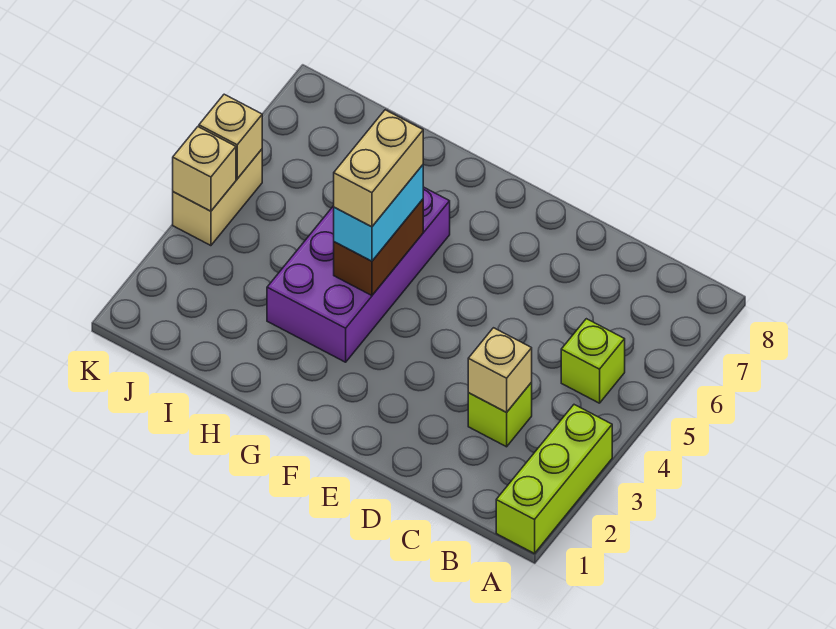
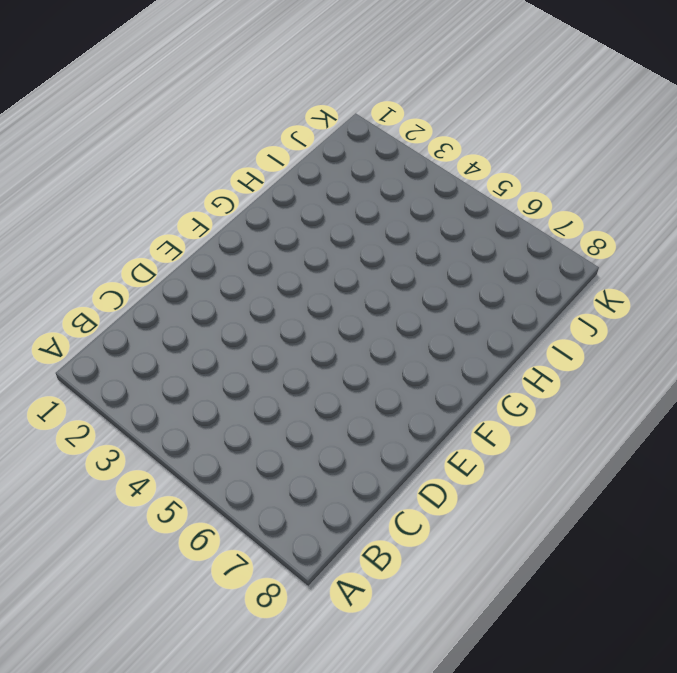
none -> lime brick A1:A3 level 1
none -> lime brick B5 level 1

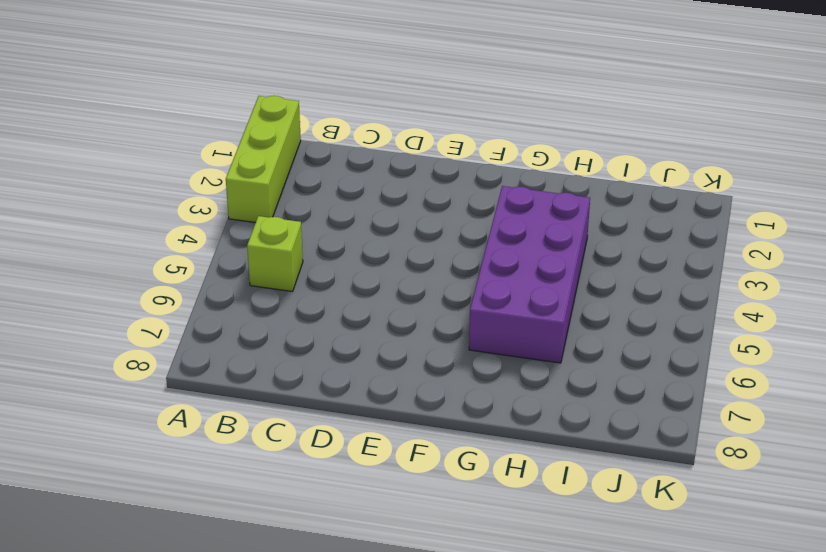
none -> lime brick C3 level 1
none -> tan brick K4:K5 level 1

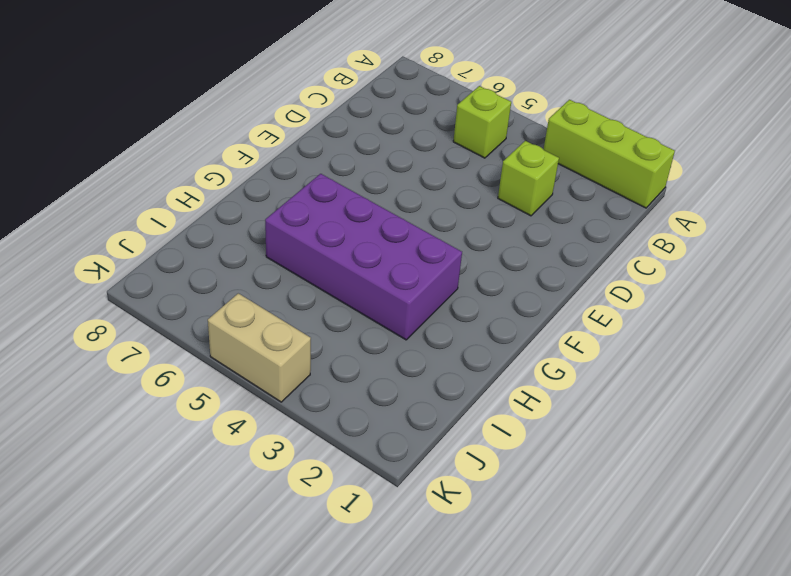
none -> tan brick C3 level 2
none -> brown brick G4:G5 level 2

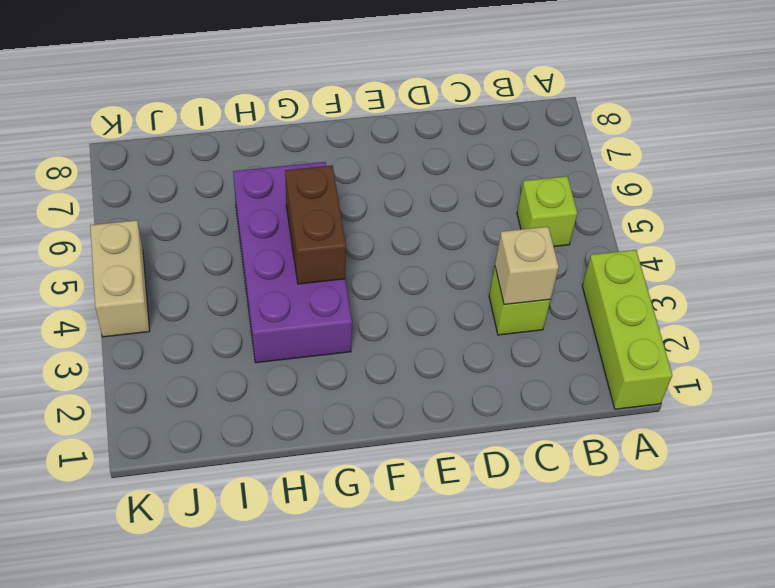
none -> tan brick K4 level 2
none -> tan brick K5 level 2

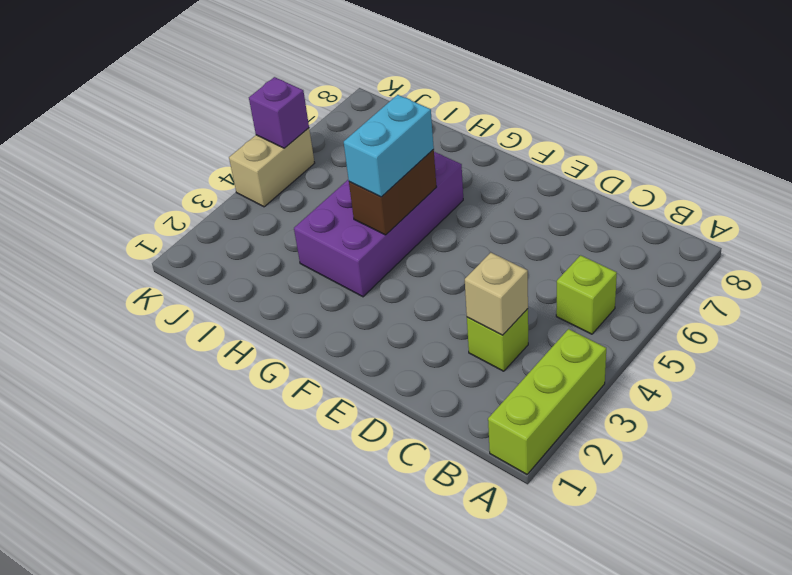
purple brick K5 level 2 -> tan brick K5 level 2
none -> tan brick K4 level 2
none -> tan brick G4:G5 level 4

